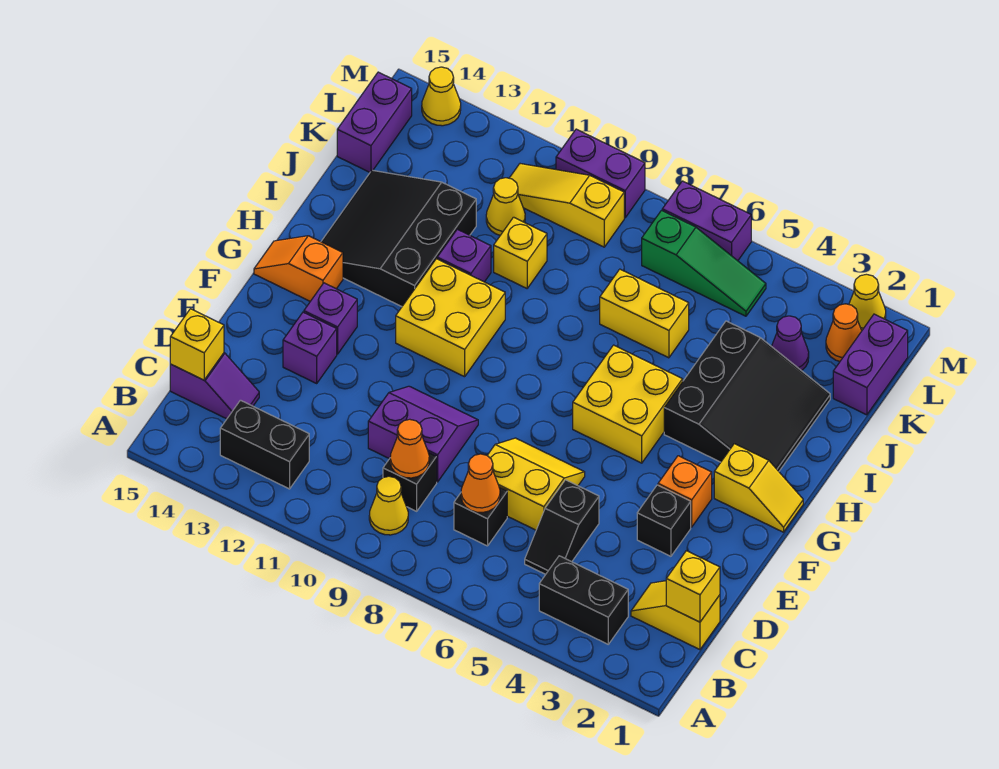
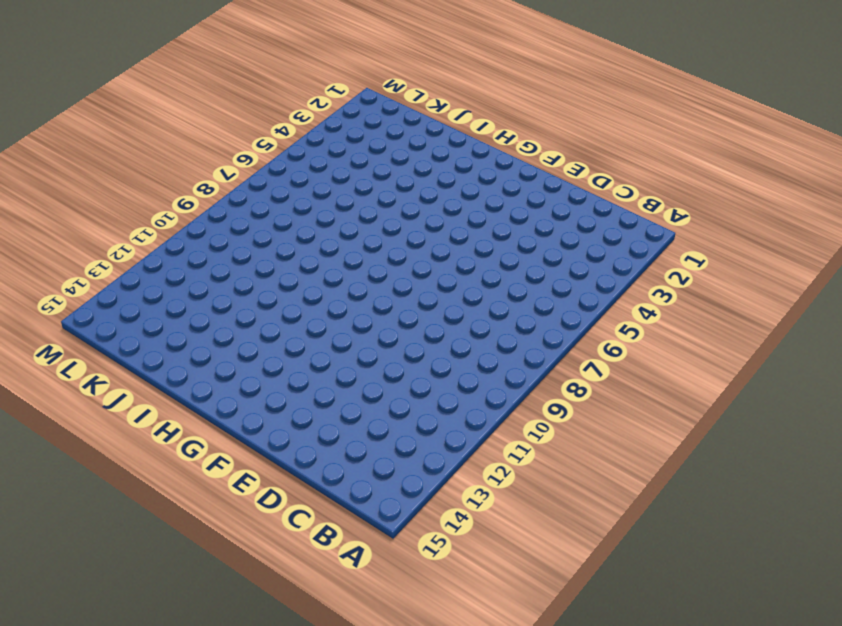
none -> black brick B3:B4 level 1
none -> yellow cone B9 level 1
none -> black brick B12:B13 level 1
none -> yellow slope C1:C2 level 1 top 1

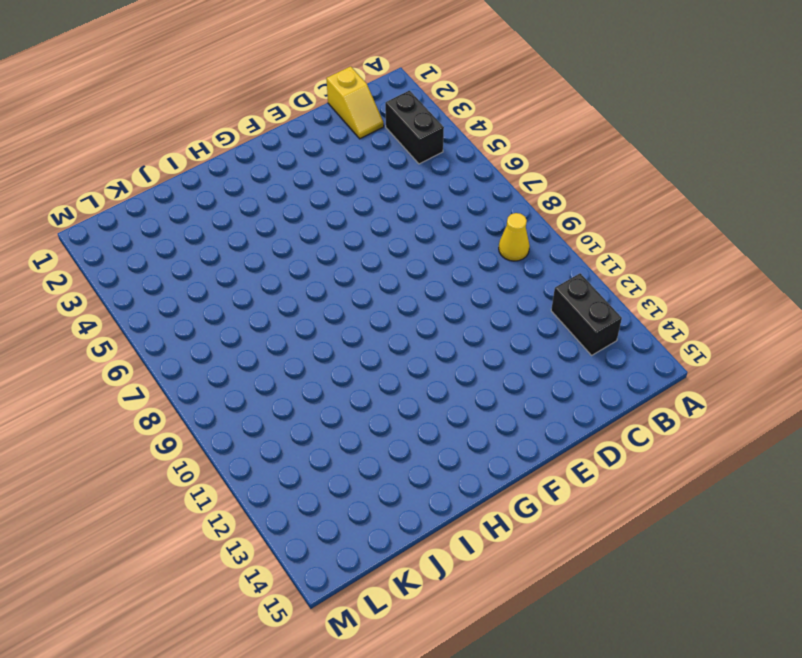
none -> black slope C5:D5 level 1 top D
none -> black brick C7 level 1
none -> black brick C9 level 1
none -> purple slope C14:C15 level 1 top 15

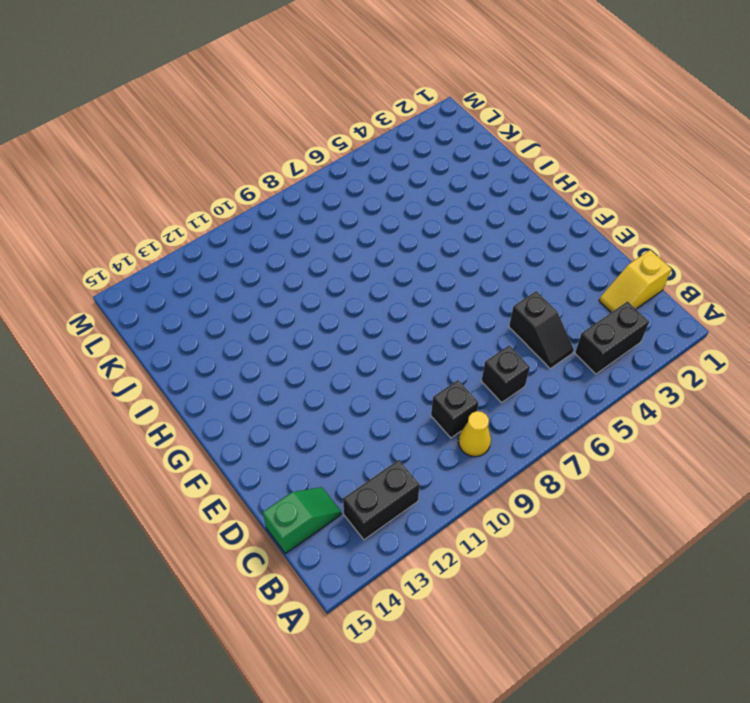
green slope C14:C15 level 1 top 15 -> purple slope C14:C15 level 1 top 15
none -> yellow slope D6:E7 level 1 top D
none -> purple slope D9:E10 level 1 top D
none -> black brick E3 level 1
none -> purple brick E13 level 1

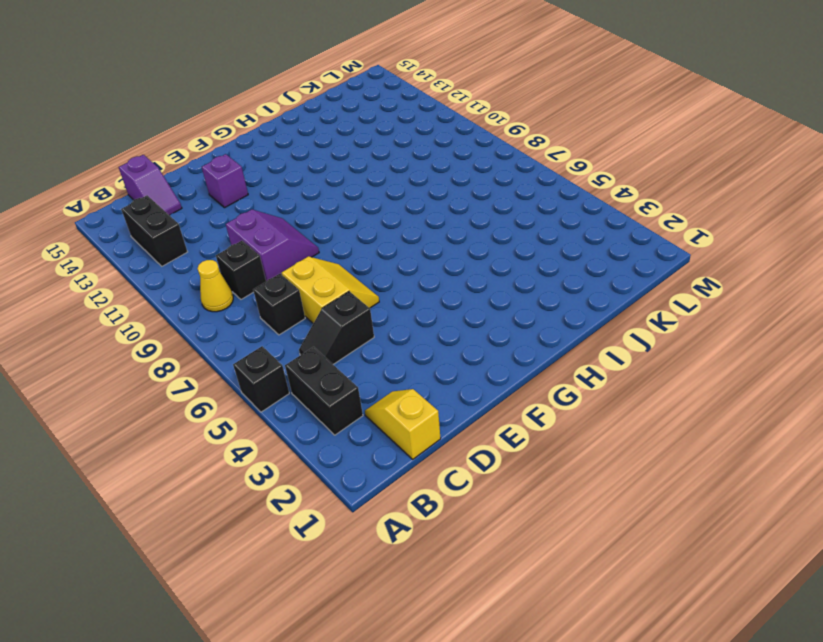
black brick A5 level 1 -> black brick E3 level 1
none -> orange brick F3 level 1
none -> purple brick F13 level 1
none -> yellow slope G1:G2 level 1 top 2
none -> yellow brick G5:H6 level 1

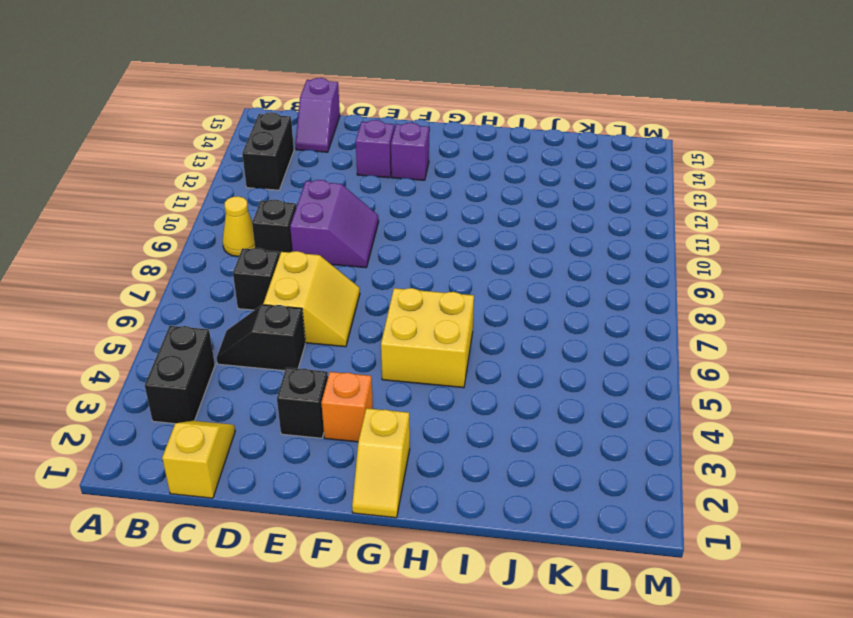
none -> yellow brick G10:H11 level 1
none -> orange slope G14:G15 level 1 top 14
none -> black slope H2:J4 level 1 top 4
none -> black slope H12:J14 level 1 top 12

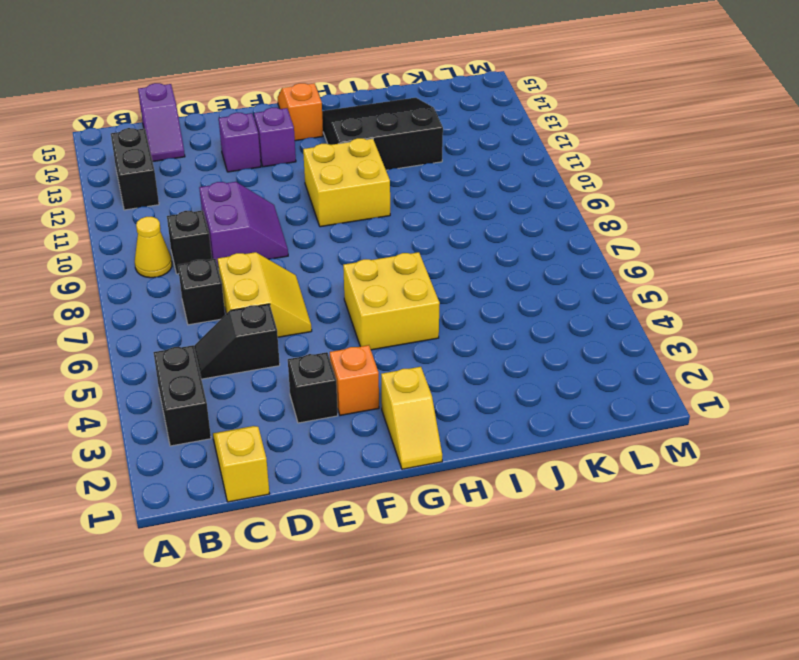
none -> black slope H2:J4 level 1 top 4
none -> purple brick I11 level 1
none -> yellow brick J6:J7 level 1
none -> yellow brick J10 level 1

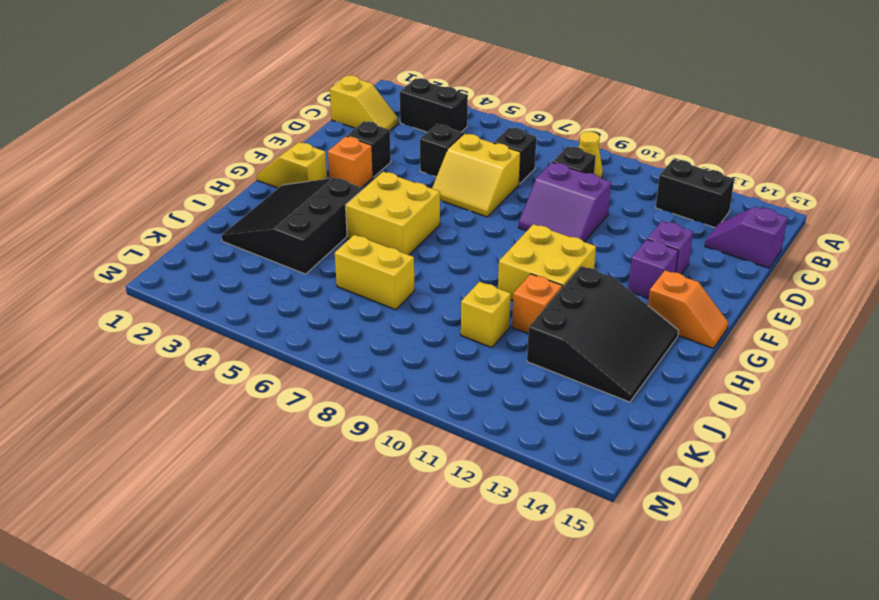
orange brick I11 level 1 -> purple brick I11 level 1
none -> purple brick K1:L1 level 1
none -> purple cone K3 level 1
none -> yellow cone K11 level 1
none -> purple brick K15:L15 level 1

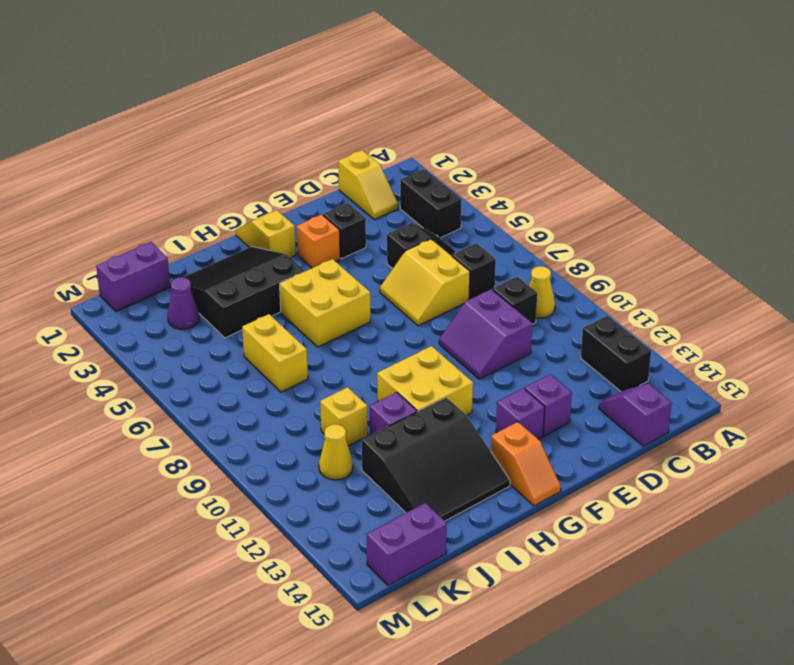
none -> orange cone L2 level 1
none -> green slope L5:L7 level 1 top 7
none -> yellow slope L9:L11 level 1 top 9
none -> yellow cone M2 level 1

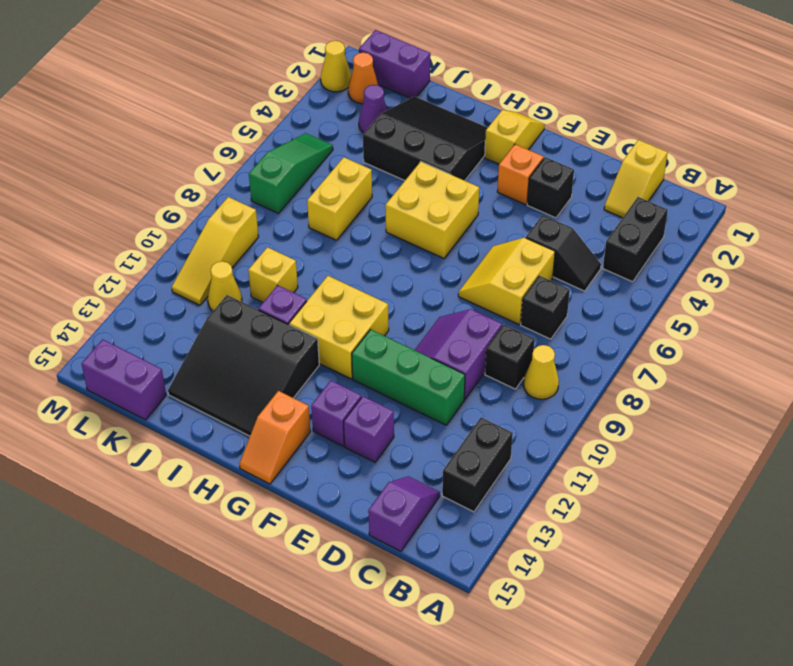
green brick D11:F11 level 1 -> none
none -> purple brick M6:M7 level 1
none -> purple brick M9:M10 level 1
none -> yellow cone M14 level 1
none -> yellow brick C1 level 2

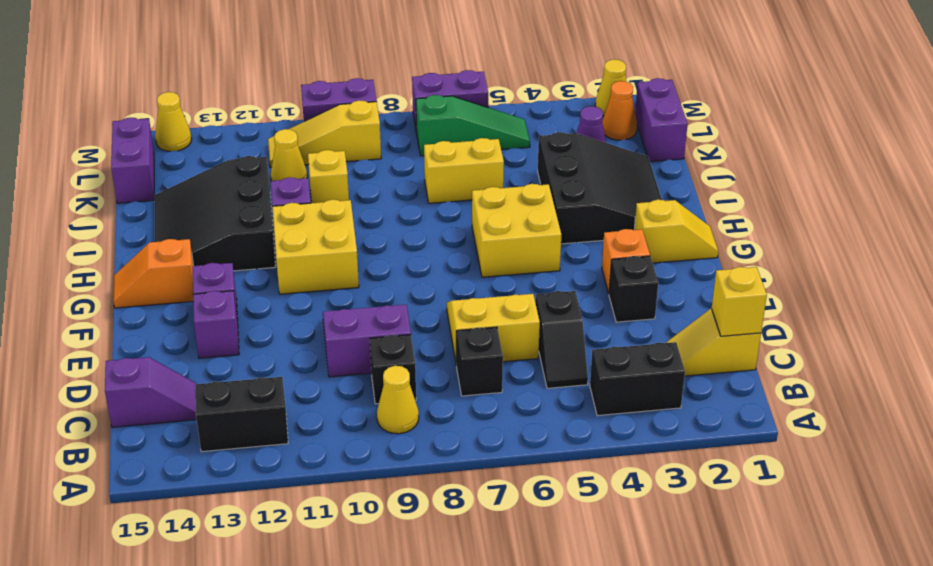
none -> orange cone C7 level 2
none -> orange cone C9 level 2
none -> yellow brick C15 level 2

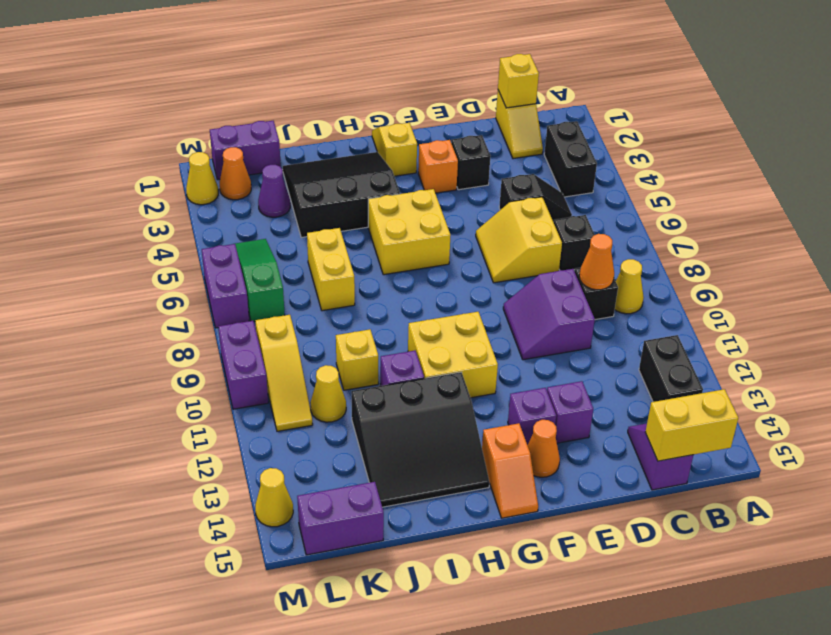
yellow brick B15:C15 level 2 -> yellow brick C15 level 2
orange cone F14 level 1 -> orange cone C7 level 2

